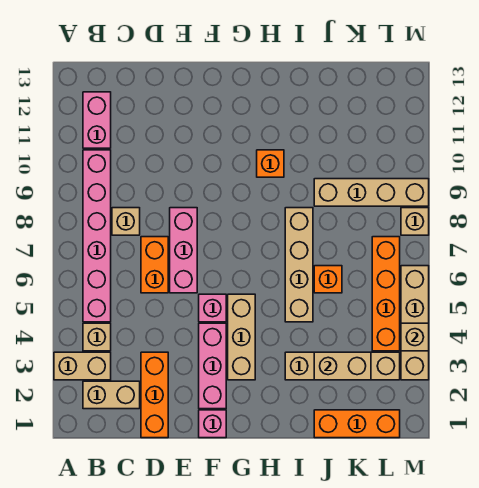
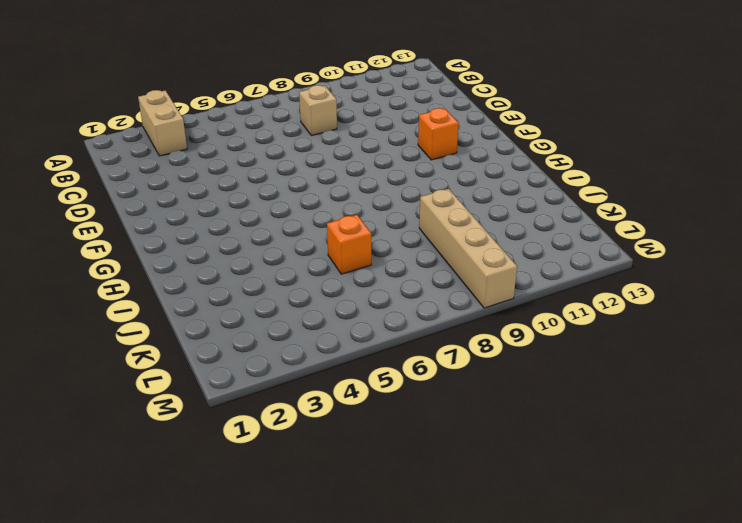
orange brick F11 level 1 -> orange brick H10 level 1
none -> tan brick B2:C2 level 1
none -> tan brick B4 level 1
none -> pink brick B5:B10 level 1

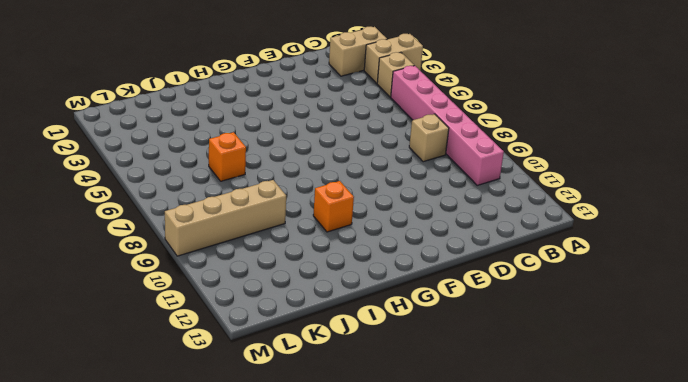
none -> pink brick B11:B12 level 1
none -> orange brick D1:D3 level 1
none -> orange brick D6:D7 level 1

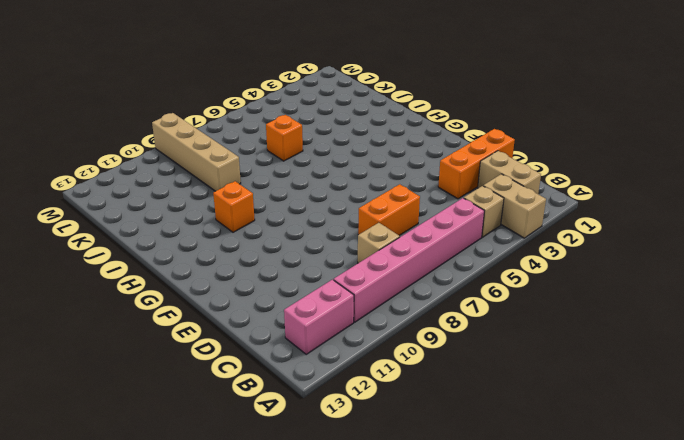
none -> pink brick E6:E8 level 1
none -> pink brick F1 level 1
none -> pink brick F2:F4 level 1

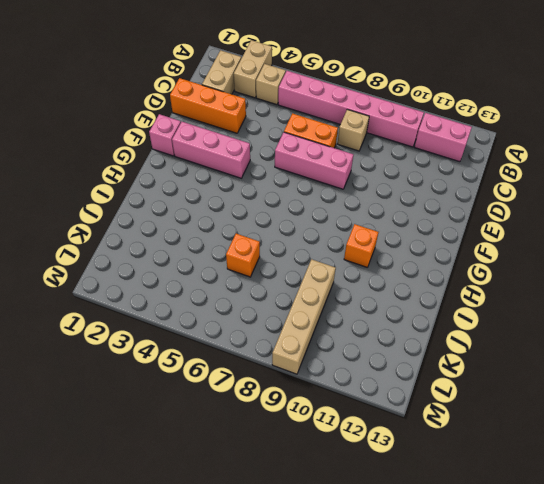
none -> pink brick F5 level 1
none -> tan brick G3:G5 level 1
none -> tan brick I3:L3 level 1

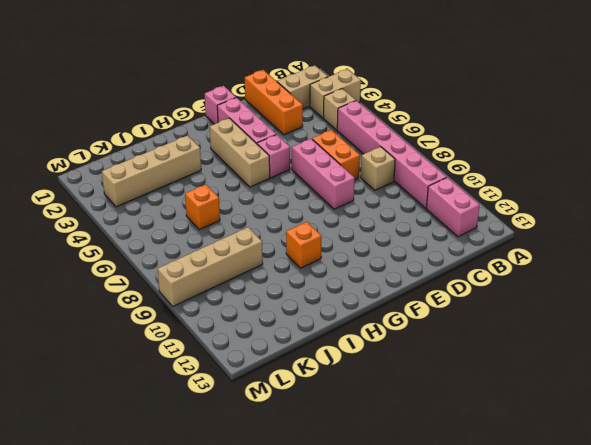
none -> tan brick I5:I8 level 1
none -> orange brick J1:L1 level 1
none -> orange brick L4:L7 level 1

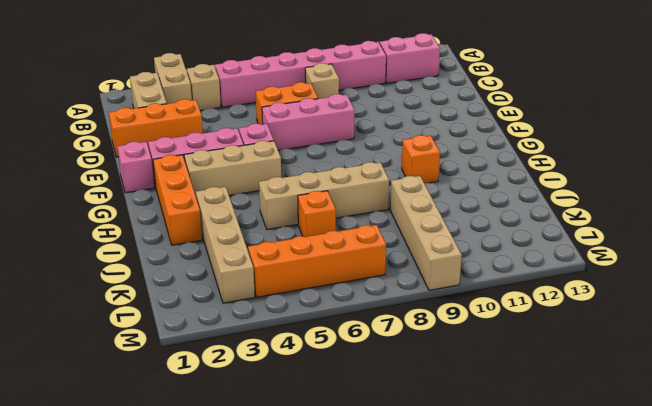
orange brick G2:I2 level 1 -> orange brick J1:L1 level 1
none -> tan brick M3:M6 level 1
none -> tan brick M8 level 1
none -> tan brick J3:K3 level 2

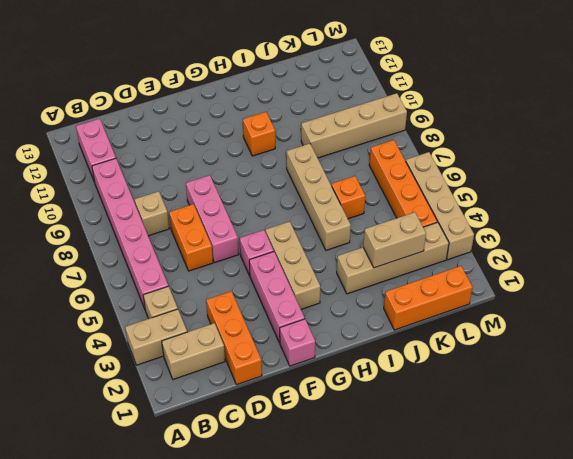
none -> tan brick M8 level 1
none -> tan brick M4 level 2

